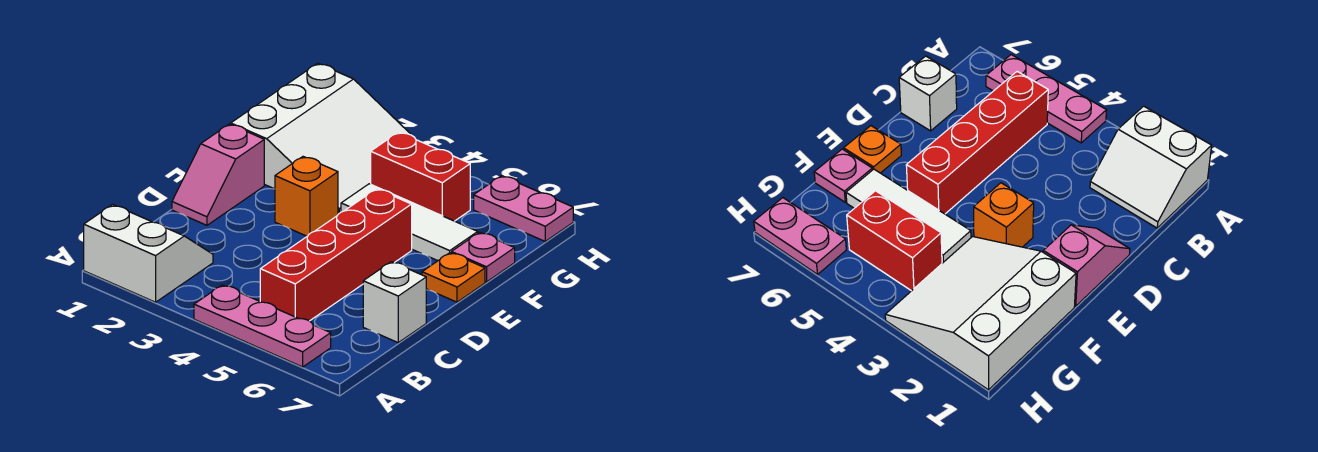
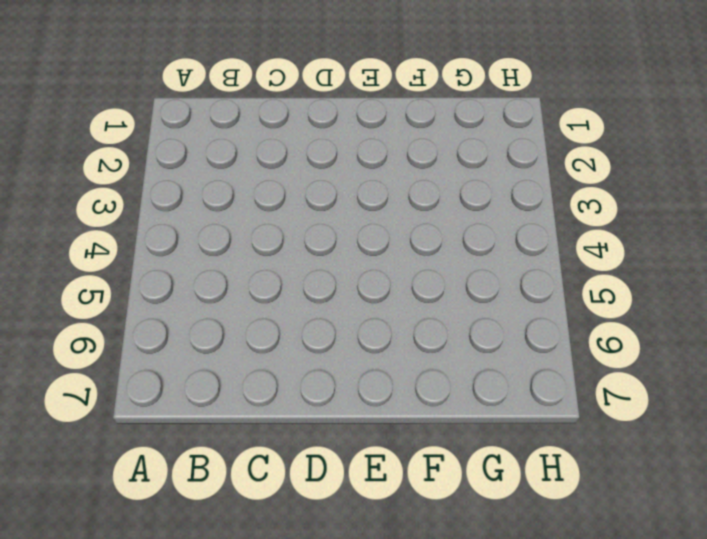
none -> white slope A1:B2 level 1 top A
none -> pink plate A4:A6 level 1
none -> red brick B5:E5 level 1

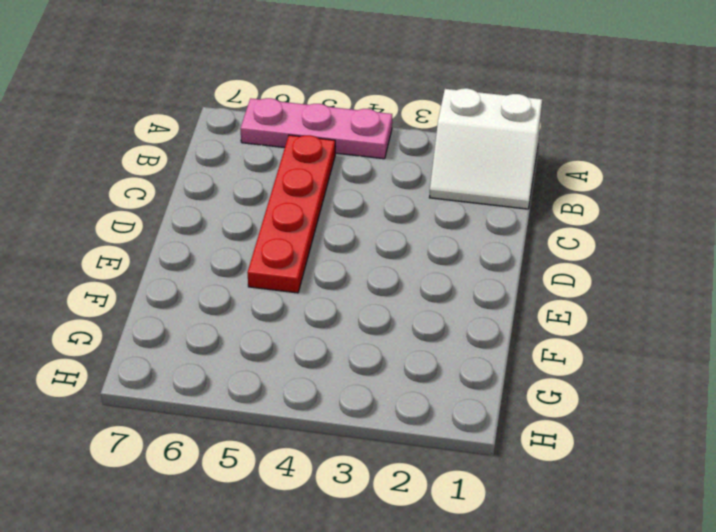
red plate B5:E5 level 1 -> red brick B5:E5 level 1
none -> white brick C7 level 1
none -> pink slope D1:E1 level 1 top E
none -> orange brick E3 level 1

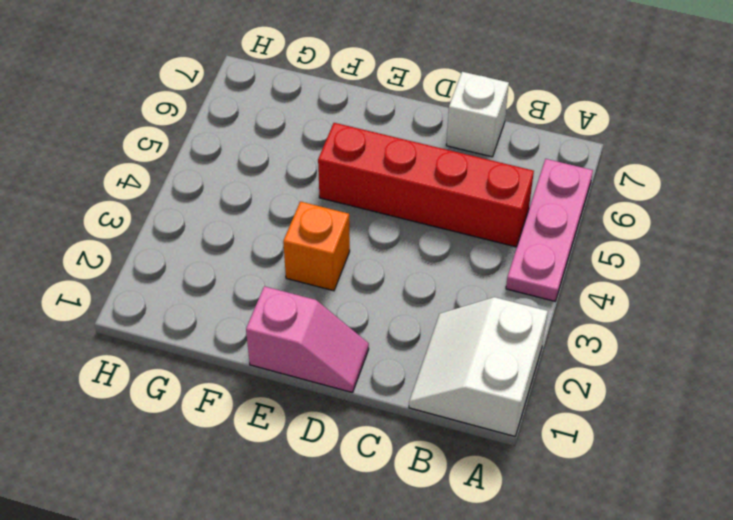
none -> orange plate E7 level 1
none -> white slope F1:H3 level 1 top 1
none -> white tile F4:F6 level 1

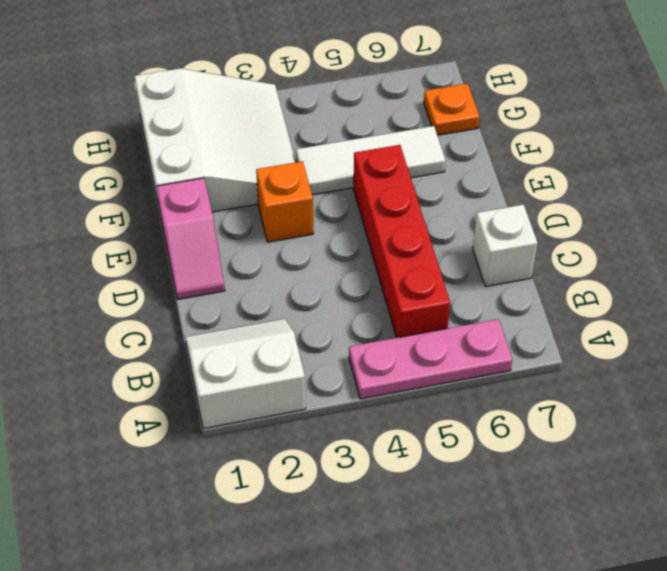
orange plate G7 level 1 -> orange plate E7 level 1
none -> pink plate F7 level 1
none -> red brick G4:G5 level 1
none -> pink plate H6:H7 level 1

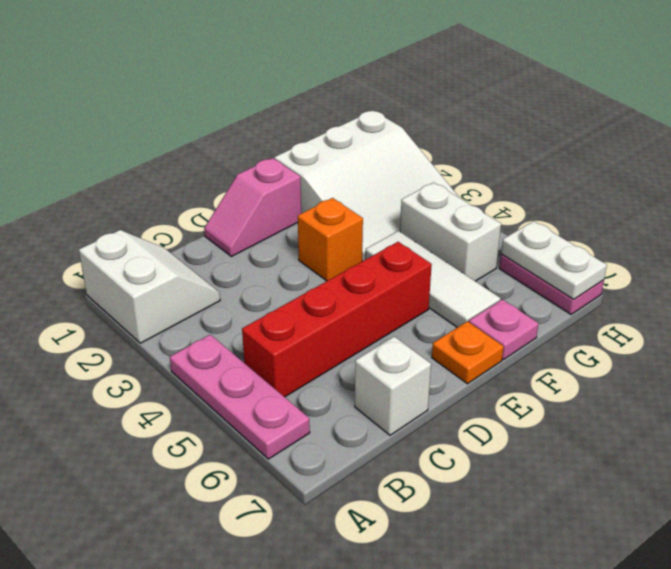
white brick G4:G5 level 1 -> red brick G4:G5 level 1
white plate H6:H7 level 2 -> none

